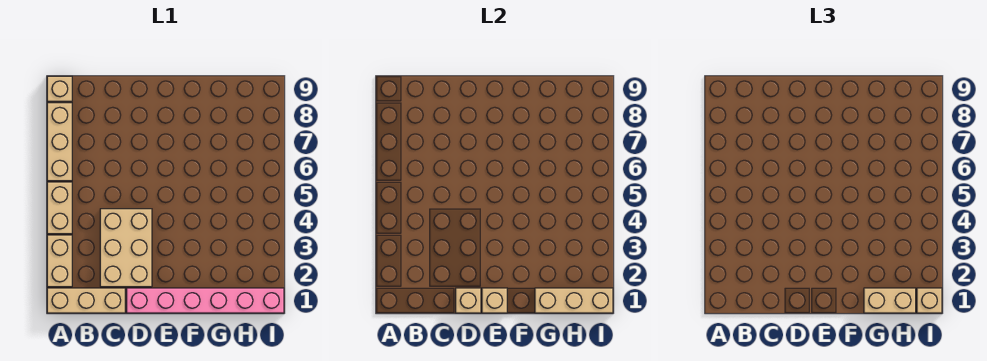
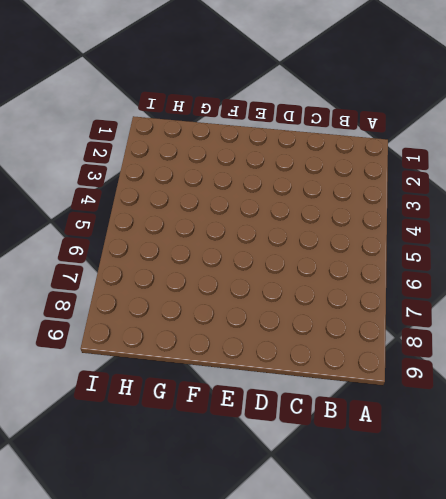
none -> tan brick A1:C1 level 1
none -> tan brick A2:A3 level 1
none -> tan brick A4:A5 level 1

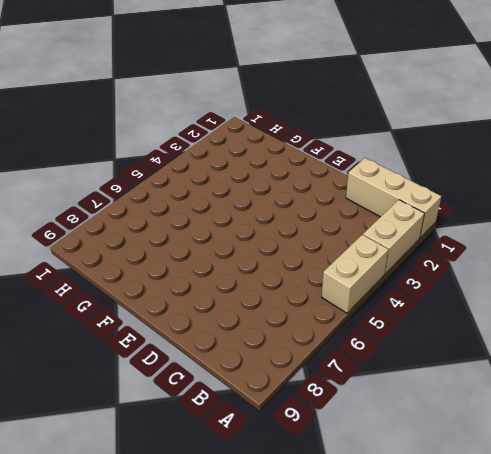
none -> tan brick A6:A8 level 1
none -> tan brick A9 level 1
none -> tan brick C2:D4 level 1

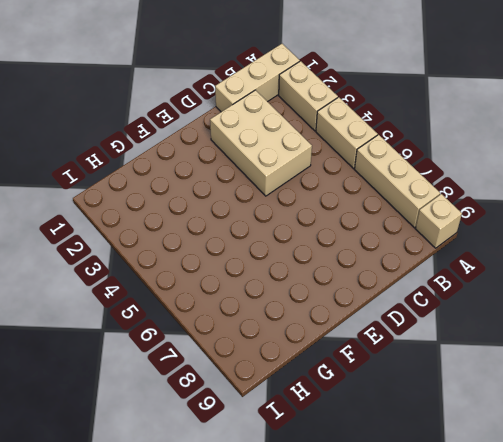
none -> pink brick D1:I1 level 1
none -> tan brick D1 level 2
none -> tan brick E1 level 2

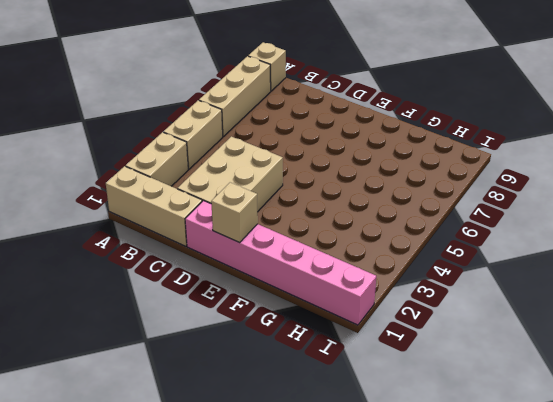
none -> tan brick D1 level 2
none -> tan brick G1:I1 level 2
none -> tan brick G1:H1 level 3

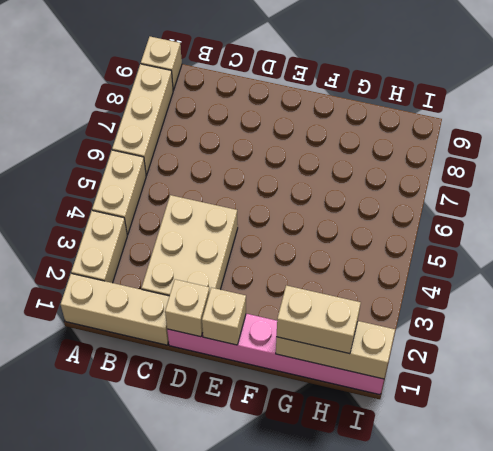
none -> tan brick I1 level 3

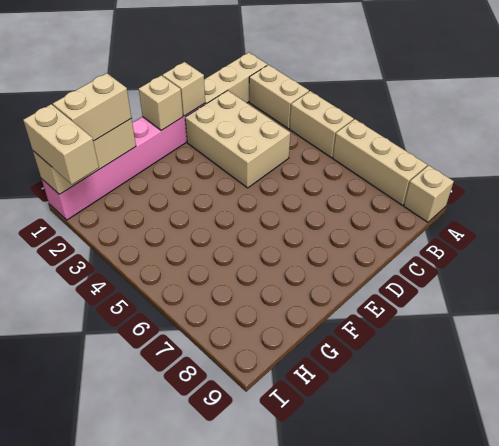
tan brick I1:I2 level 3 -> tan brick I1 level 3

